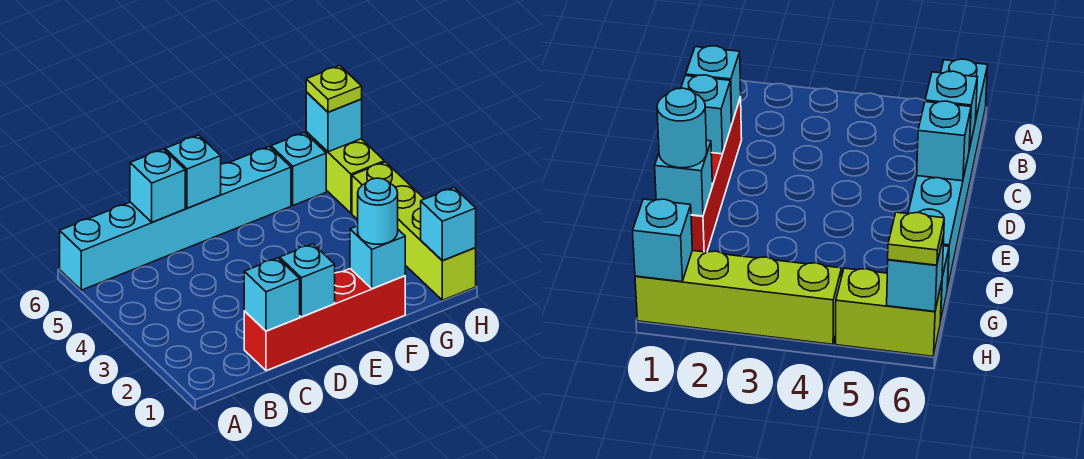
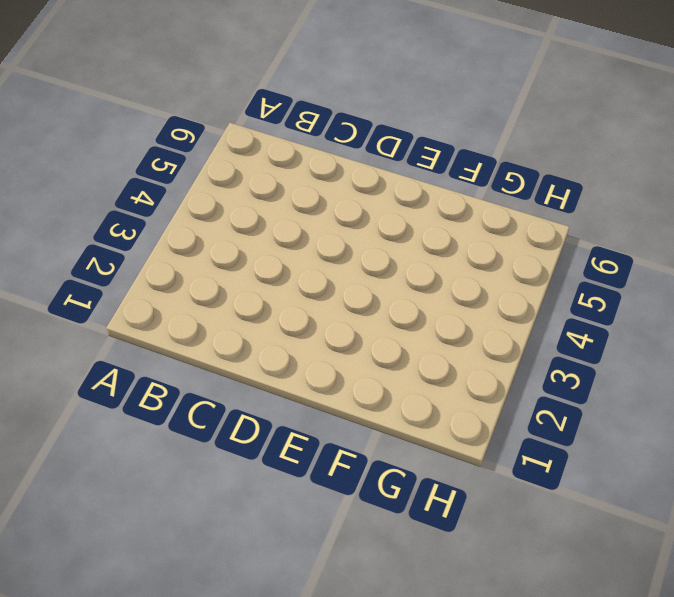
none -> cyan brick A6:F6 level 1
none -> red brick C1:F1 level 1
none -> cyan brick G6 level 1

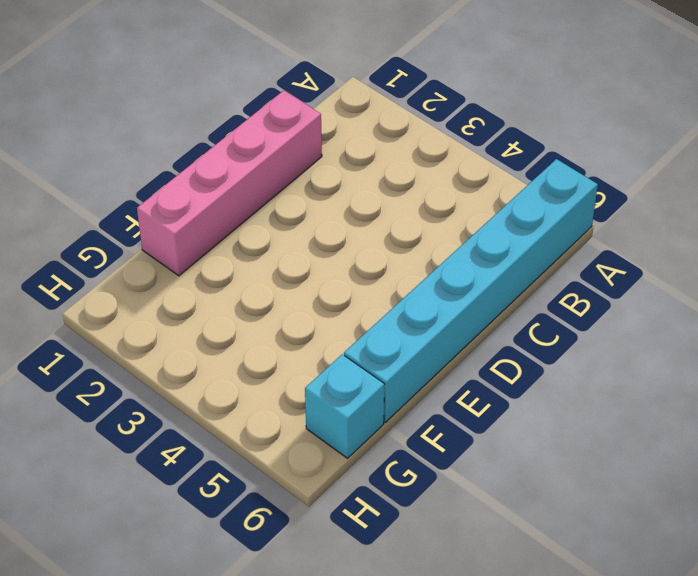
pink brick C1:F1 level 1 -> red brick C1:F1 level 1
none -> lime brick H1:H4 level 1
none -> lime brick H5:H6 level 1
none -> cyan brick C1 level 2

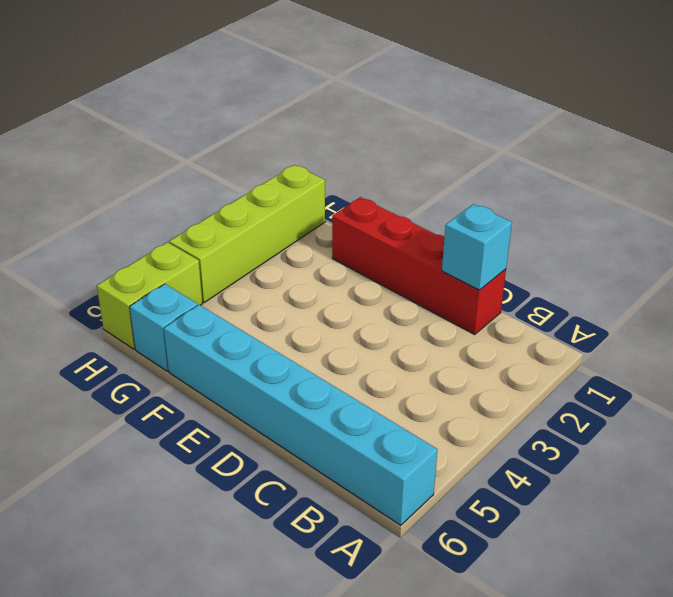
none -> cyan brick C6 level 2
none -> cyan brick D1 level 2
none -> cyan brick D6 level 2

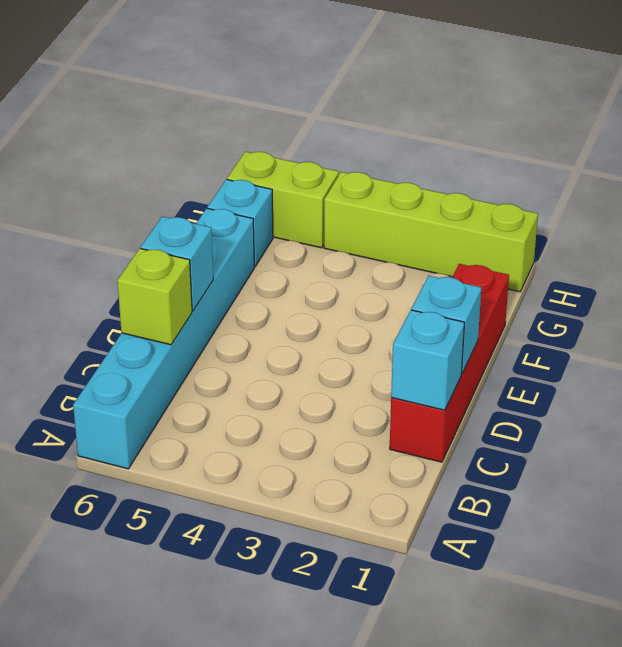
lime brick C6 level 2 -> cyan brick C6 level 2
none -> cyan brick F1 level 2
none -> cyan brick H1 level 2
none -> cyan brick H6 level 2

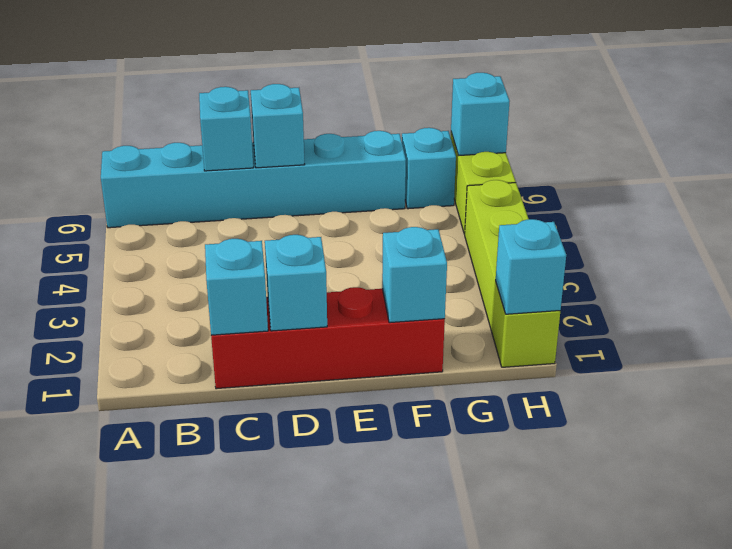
none -> cyan round brick F1 level 3
none -> lime plate H6 level 3

